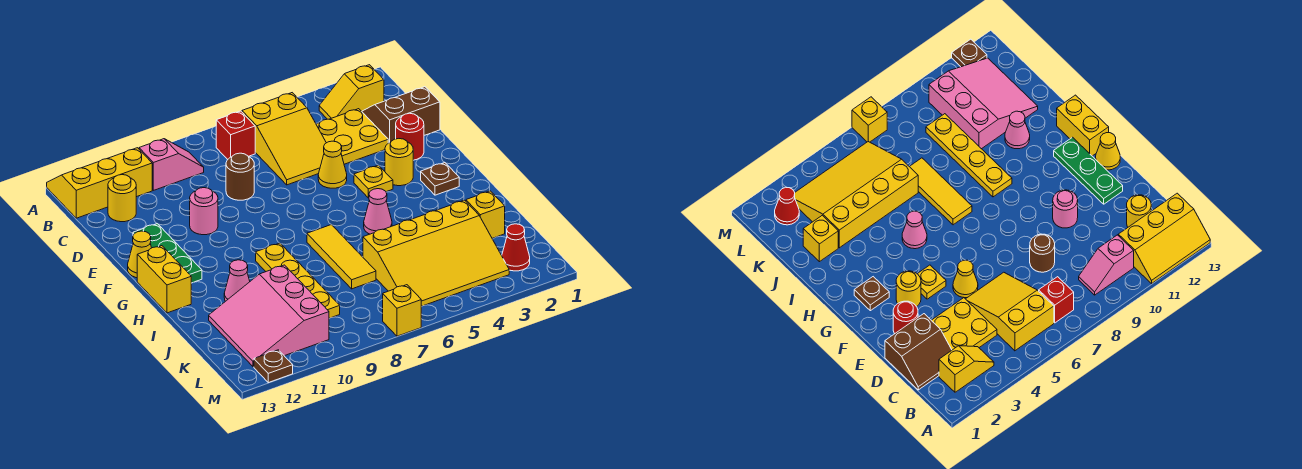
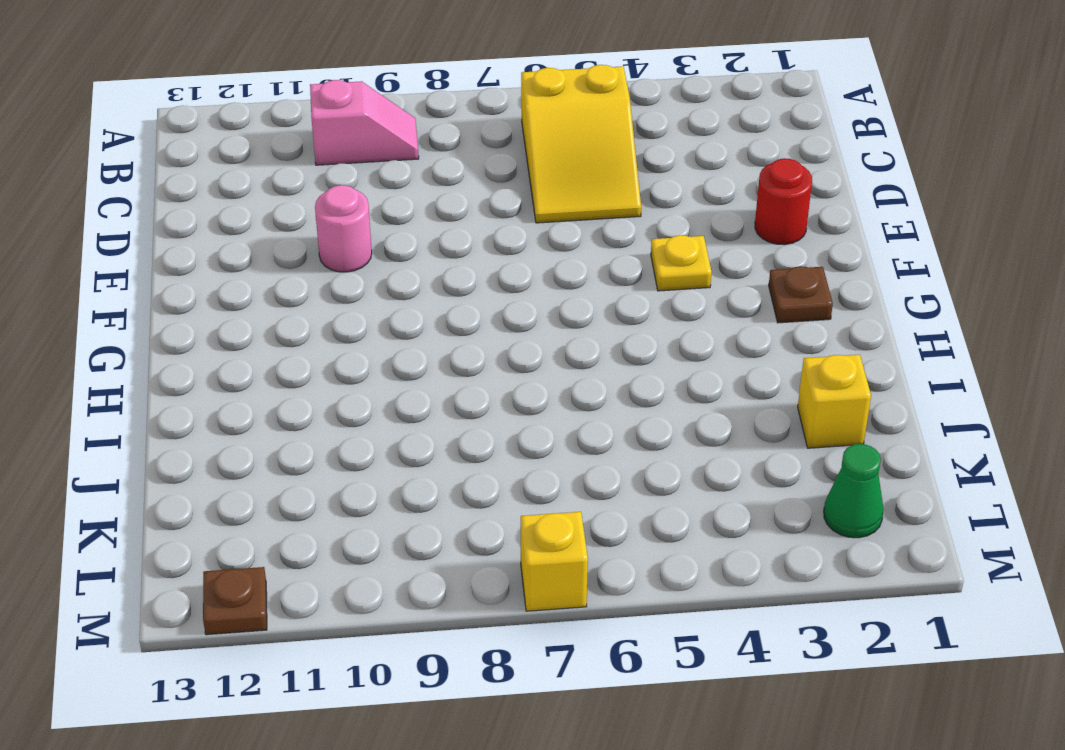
green cone L2 level 1 -> red cone L2 level 1
none -> yellow slope A11:B13 level 1 top B
none -> yellow slope B2:B3 level 1 top 2
none -> red brick B7 level 1

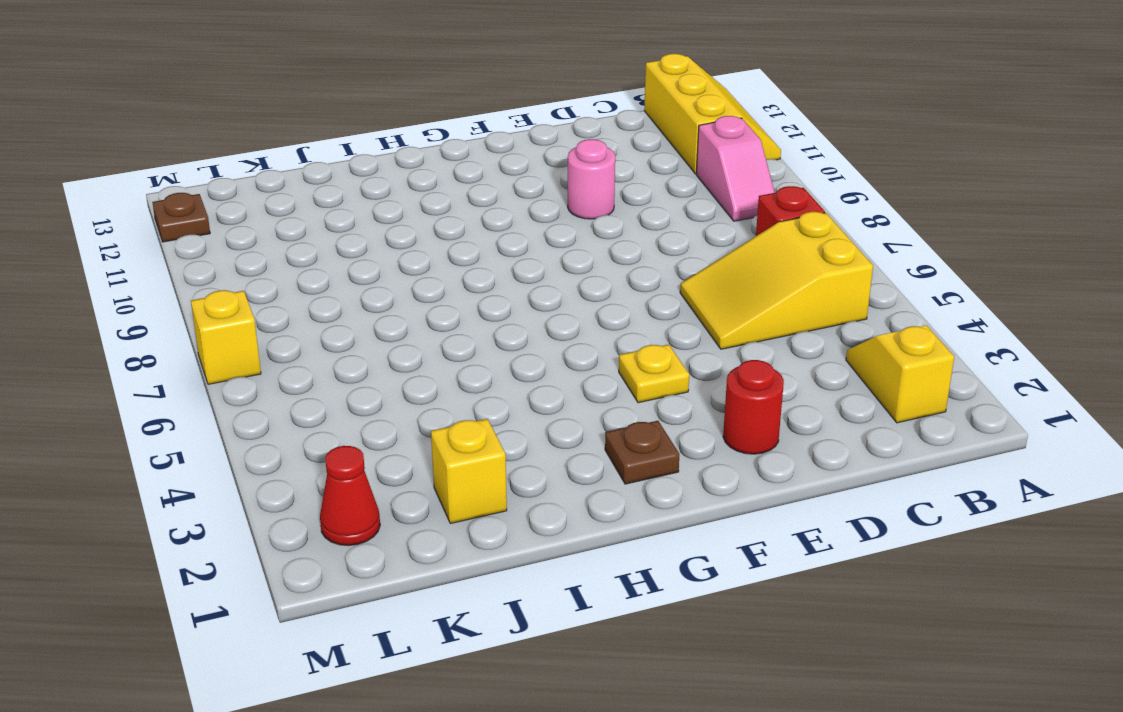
none -> brown slope C1:D2 level 1 top D
none -> yellow plate C3:D4 level 1
none -> yellow round brick C12 level 1

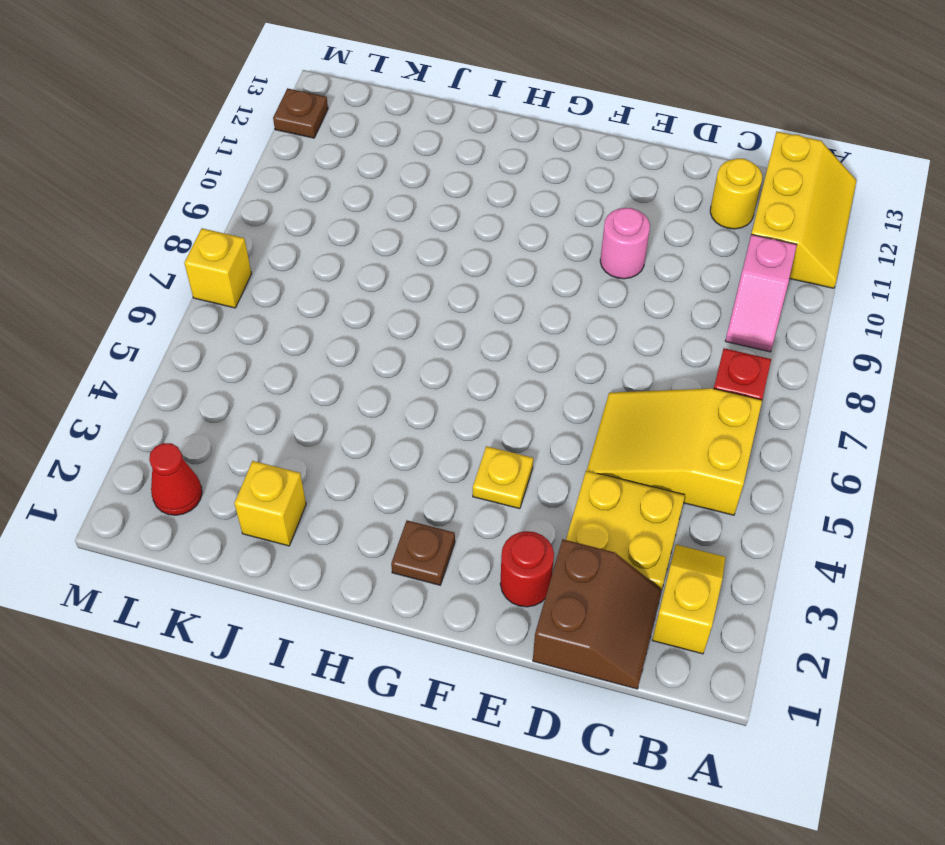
none -> brown round brick D8 level 1
none -> yellow cone E5 level 1
none -> green plate E12:G12 level 1

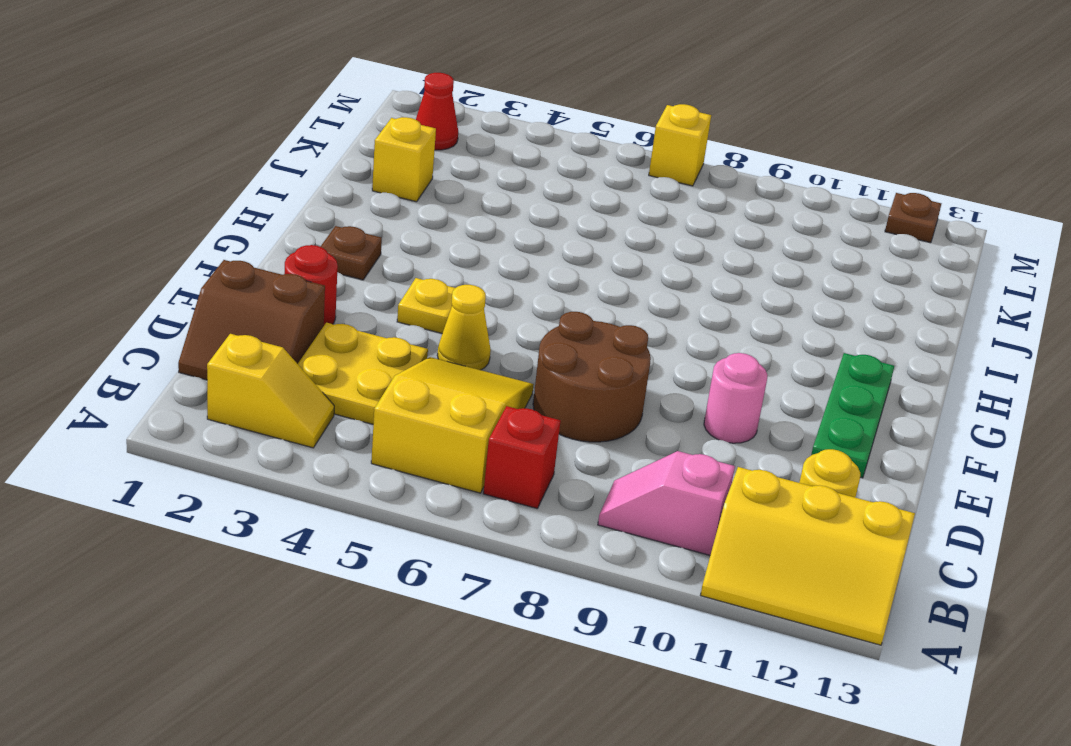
brown round brick D7:E8 level 1 -> brown round brick D8 level 1
none -> yellow round brick F3 level 1
none -> yellow cone F13 level 1
none -> yellow brick G13:H13 level 1

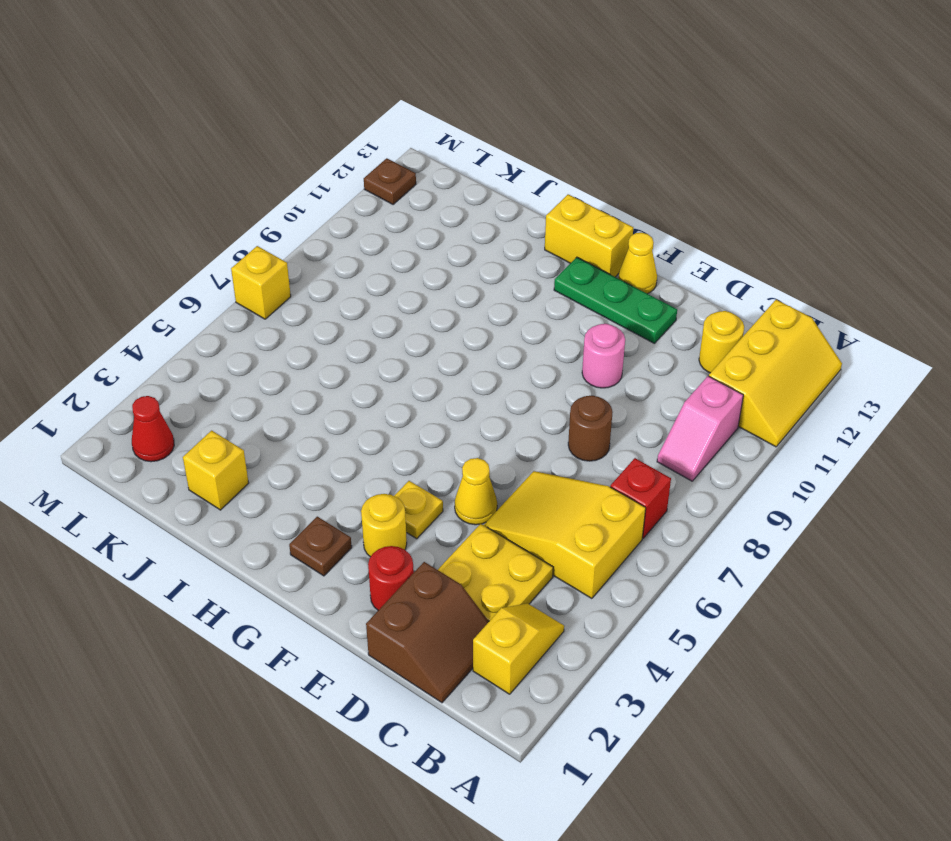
none -> pink cone H5 level 1
none -> yellow tile H7:J7 level 1
none -> yellow plate H9:K9 level 1

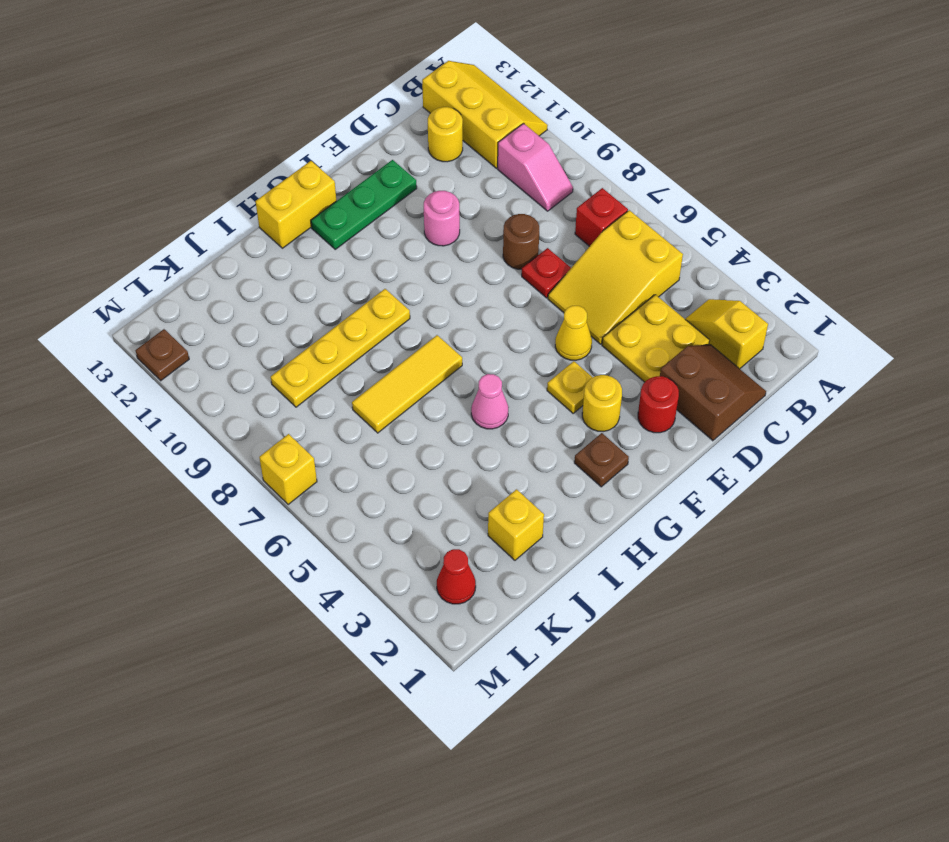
red plate D7 level 1 -> none
none -> yellow cone F13 level 1
none -> pink cone I11 level 1
none -> yellow slope J3:L6 level 1 top J

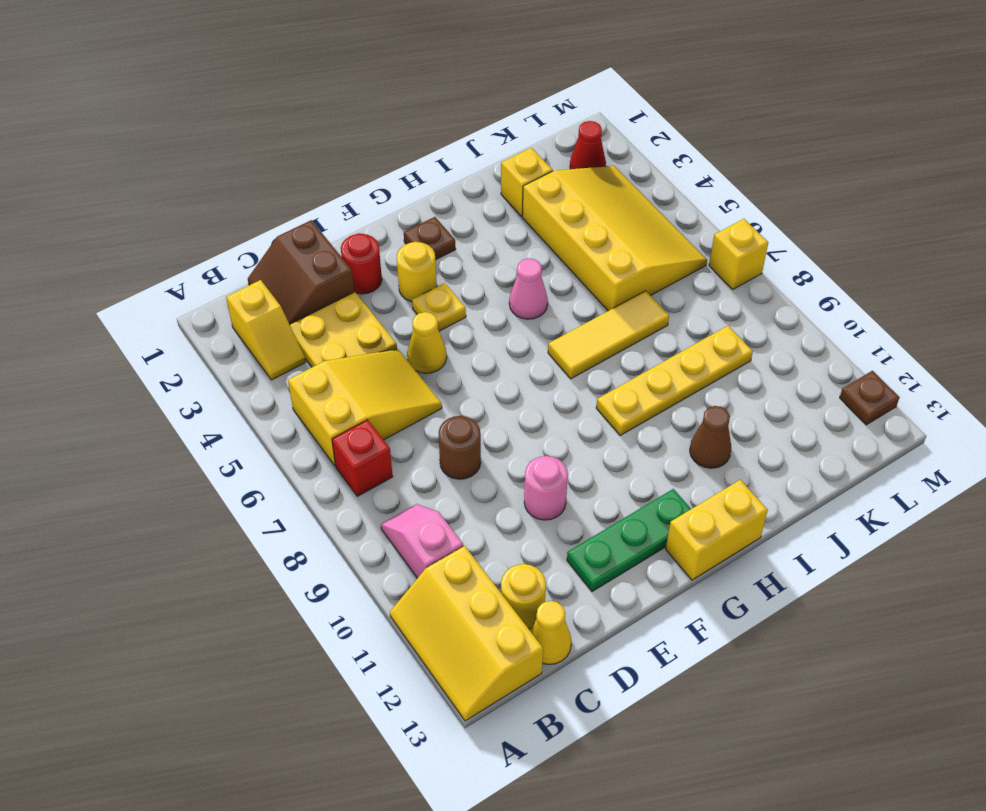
yellow cone C13 level 1 -> yellow cone F13 level 1
brown cone I11 level 1 -> pink cone I11 level 1
none -> pink slope J10:L12 level 1 top 10

